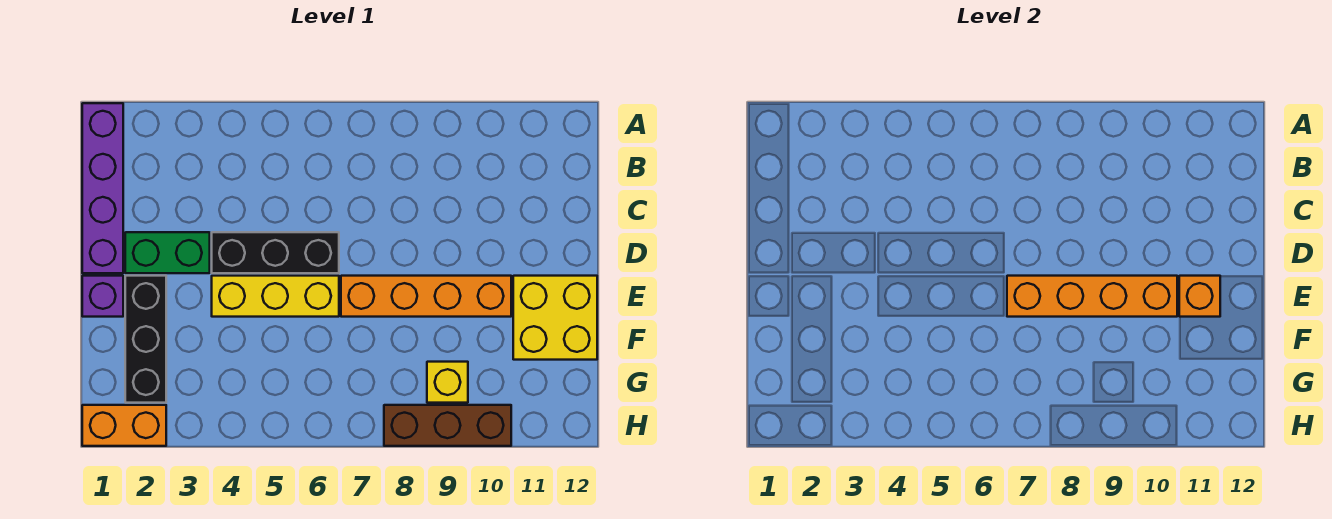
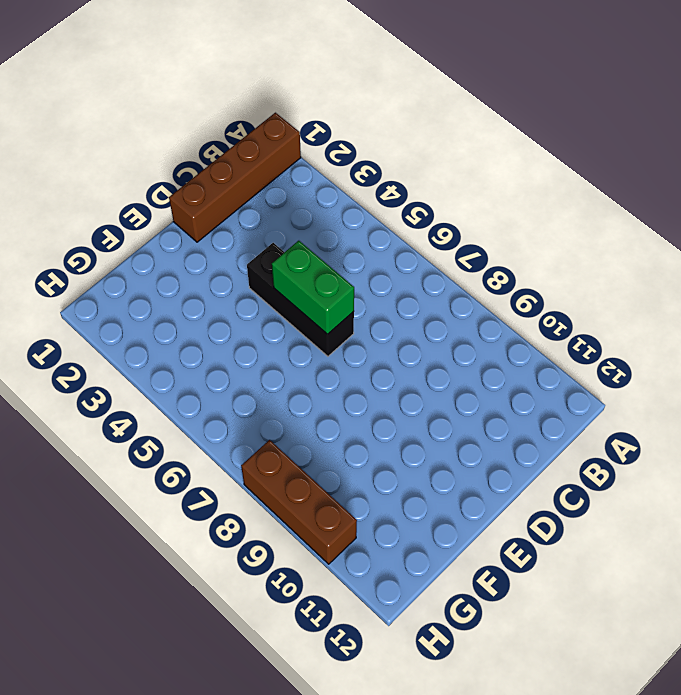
brown brick A1:D1 level 1 -> purple brick A1:D1 level 1
green brick D5:D6 level 2 -> green brick D2:D3 level 1
none -> purple brick E1 level 1
none -> black brick E2:G2 level 1
none -> yellow brick E4:E6 level 1

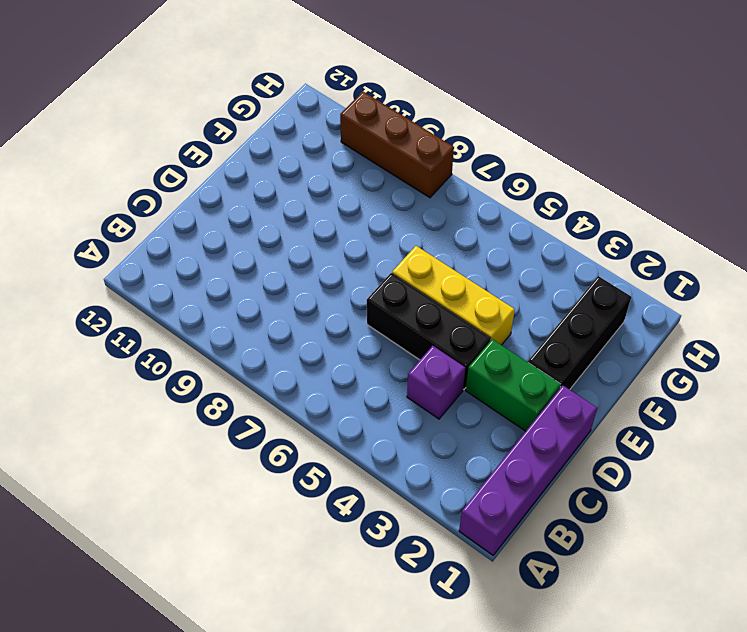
purple brick C4 level 1 -> purple brick E1 level 1
none -> orange brick E7:E10 level 1
none -> yellow brick E11:F12 level 1
none -> yellow brick G9 level 1

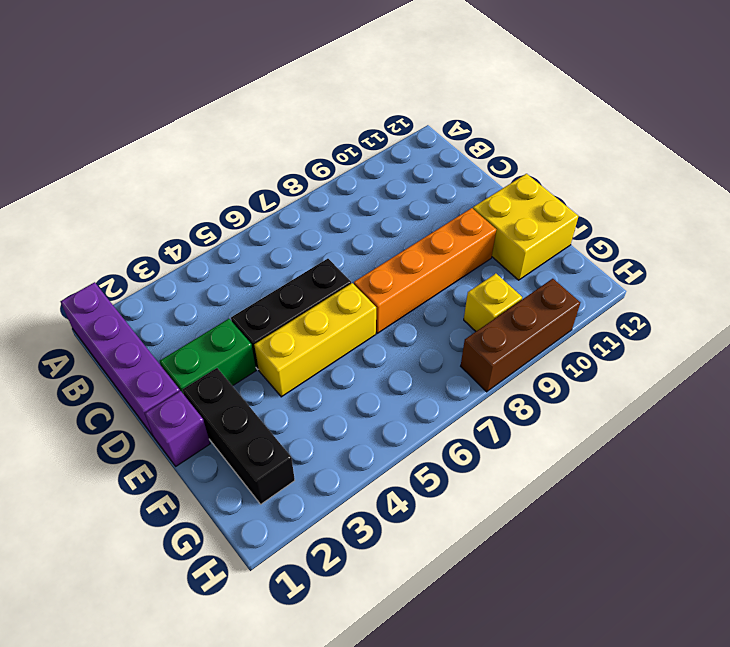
none -> orange brick H1:H2 level 1
none -> orange brick E7:E10 level 2
none -> orange brick E11 level 2

